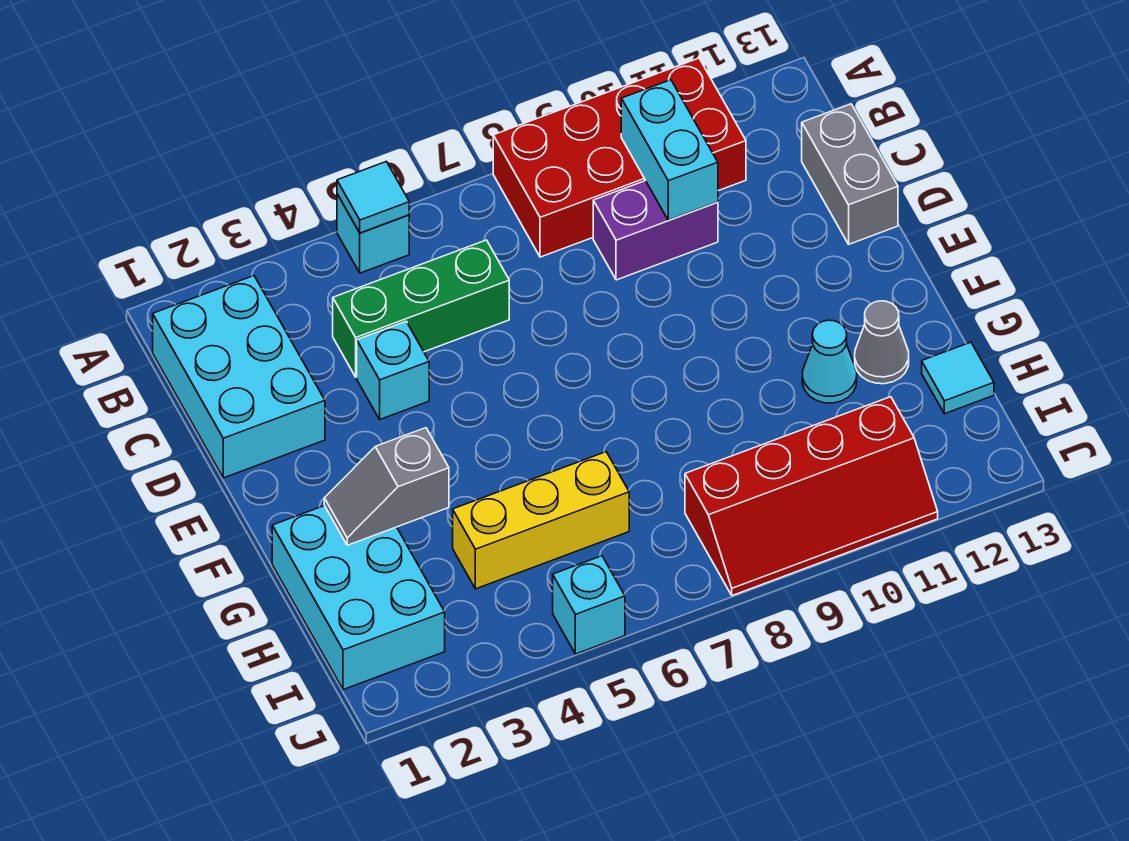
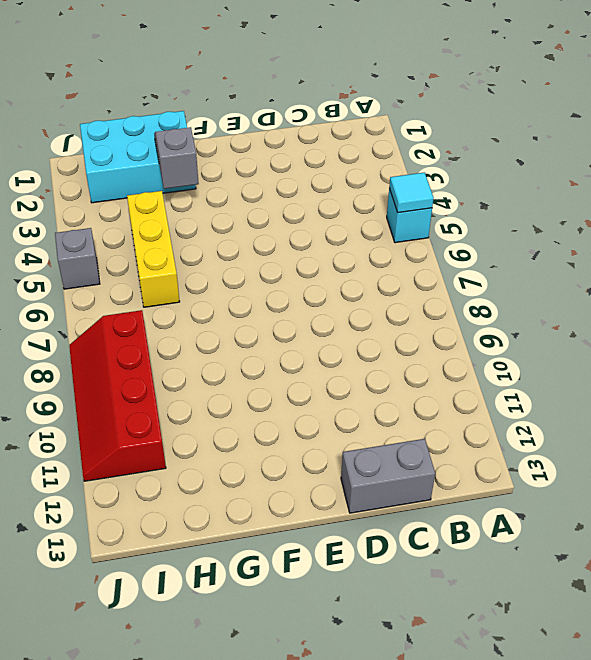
grey brick J5 level 1 -> cyan brick J5 level 1
none -> red brick A8:B11 level 1
none -> cyan brick B1:D2 level 1
none -> green brick C4:C6 level 1

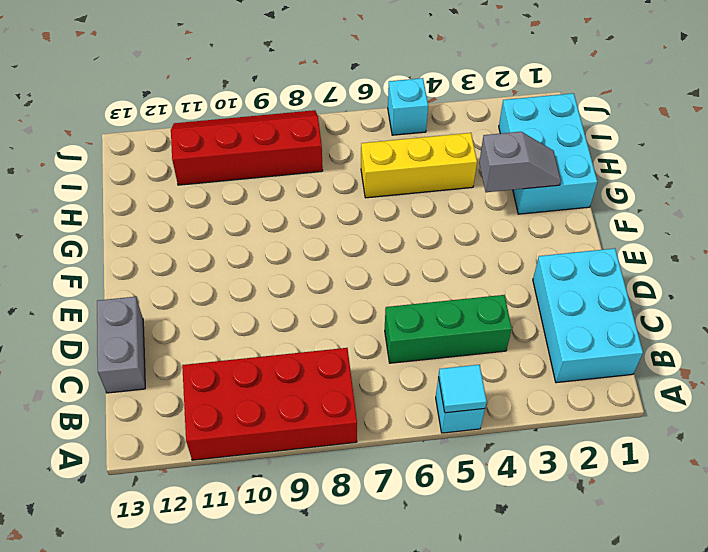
none -> purple brick C9:C10 level 1
none -> cyan brick D4 level 1
none -> cyan cone G11 level 1

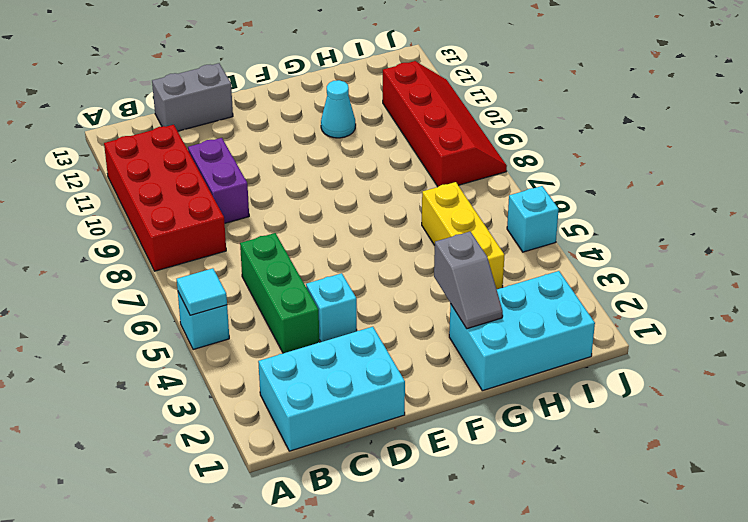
none -> grey cone G12 level 1
none -> cyan tile H13 level 1
none -> cyan brick B10:C10 level 2

